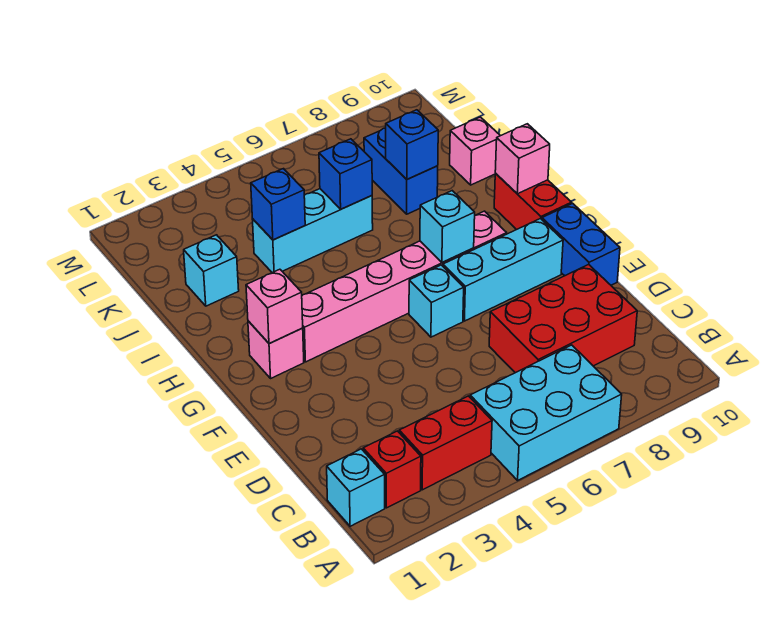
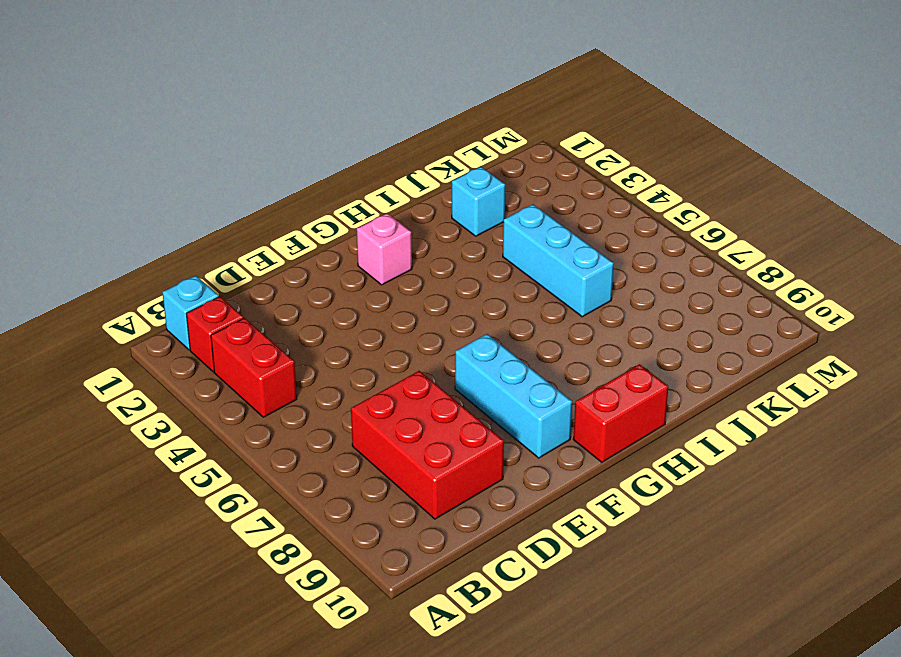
none -> cyan brick A5:B7 level 1
none -> blue brick E10:F10 level 1
none -> cyan brick F6 level 1

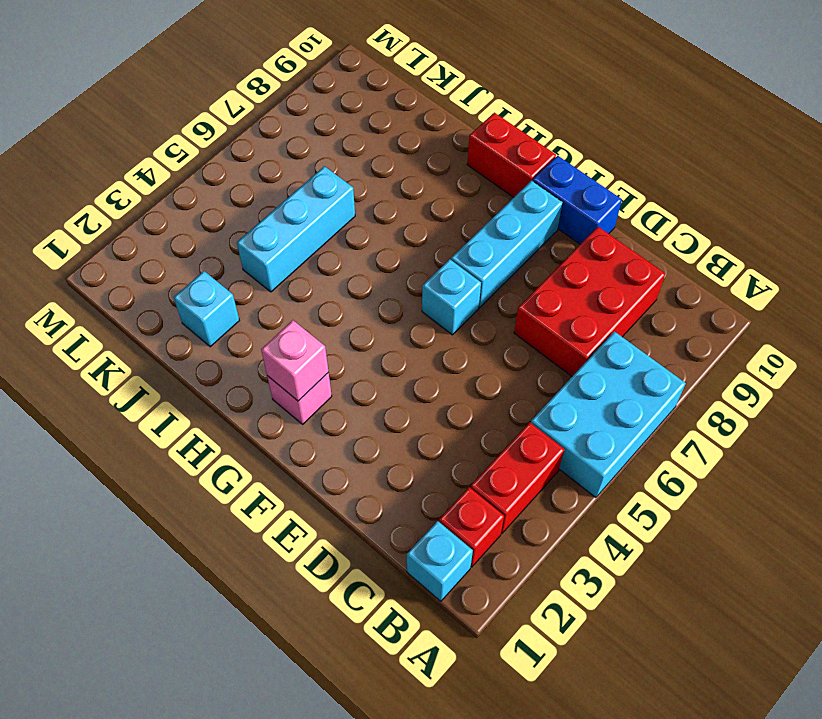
none -> pink brick G3:G8 level 1
none -> blue brick J8:K8 level 1
none -> pink brick J10 level 1

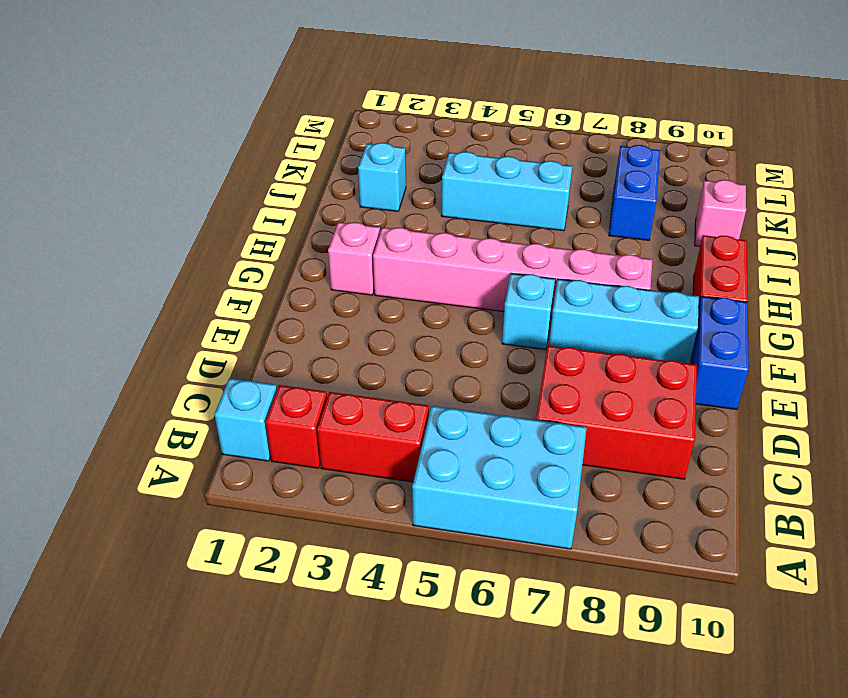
none -> pink brick G2 level 2
none -> cyan brick G7 level 2
none -> pink brick H10 level 2

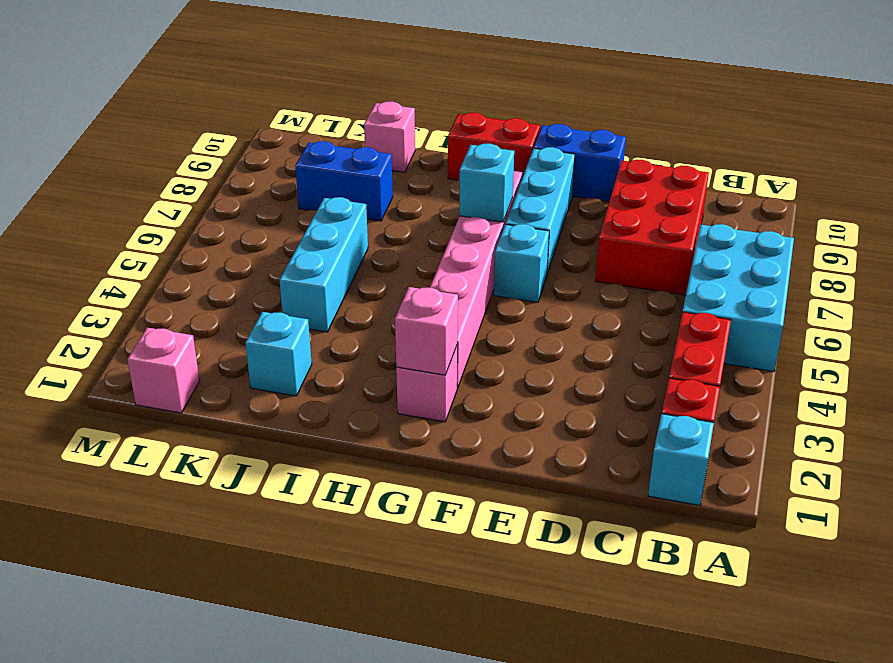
pink brick L1 level 1 -> pink brick H10 level 2
none -> blue brick J4 level 2
none -> blue brick J6 level 2
none -> blue brick J8 level 2

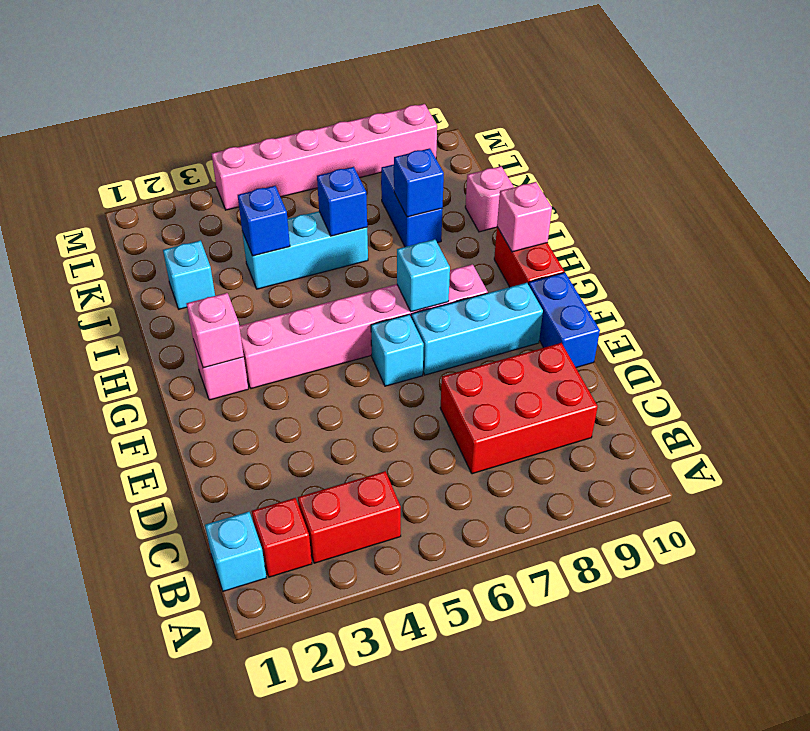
pink brick M4:M9 level 1 -> none
none -> cyan brick A5:B7 level 1

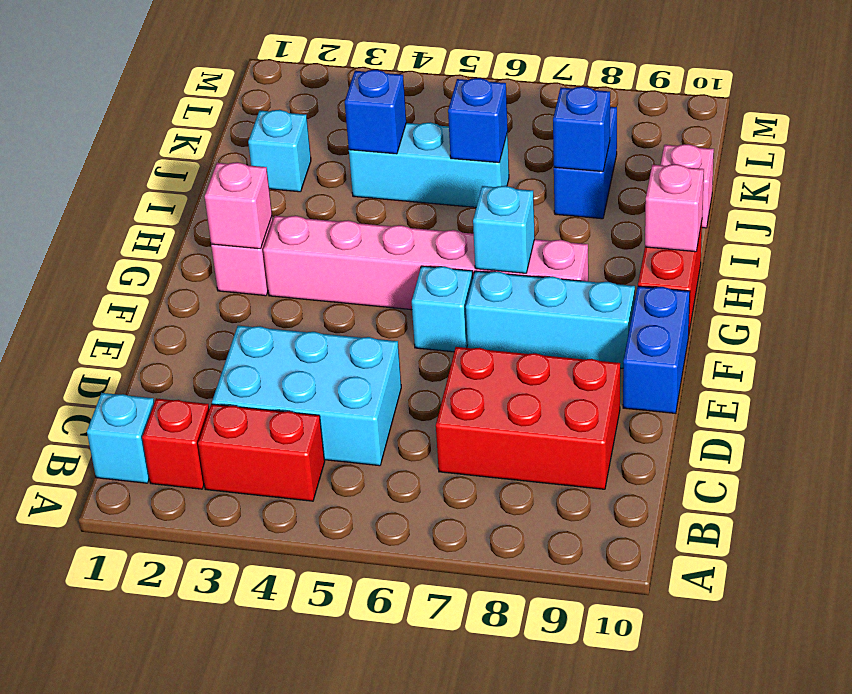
cyan brick C3:D5 level 1 -> cyan brick A5:B7 level 1

